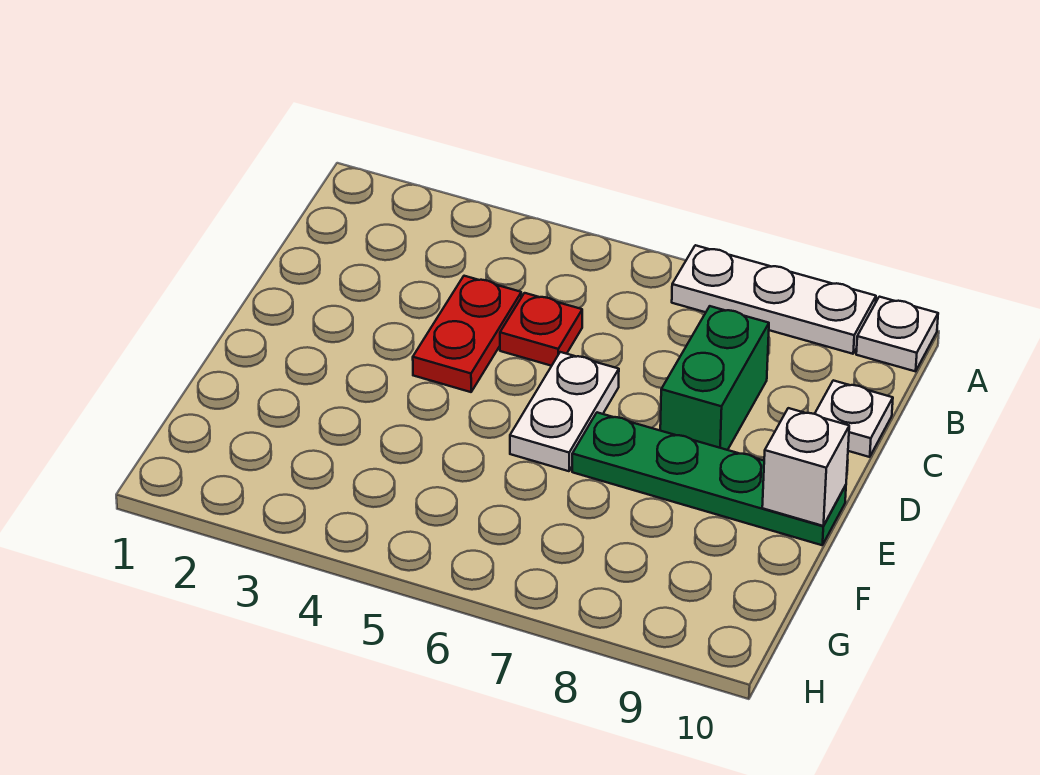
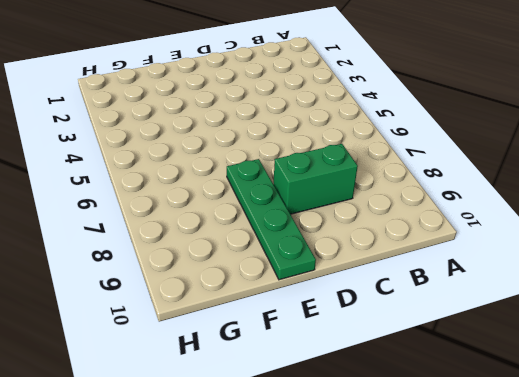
none -> white plate A7:A9 level 1
none -> white plate A10 level 1

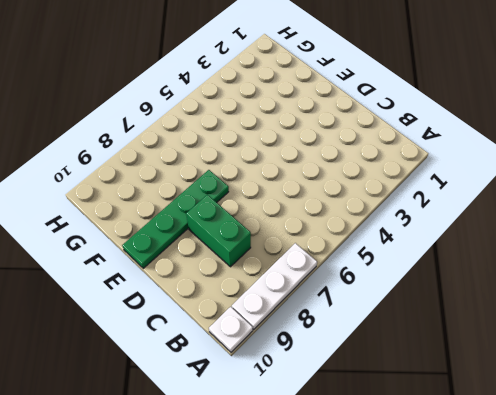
none -> red plate C4:D4 level 1
none -> red plate C5 level 1

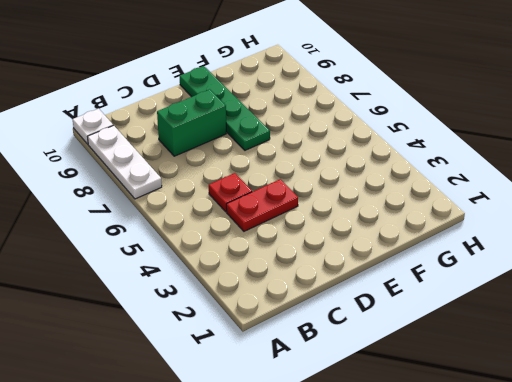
none -> white plate C10 level 1
none -> white plate D6:E6 level 1

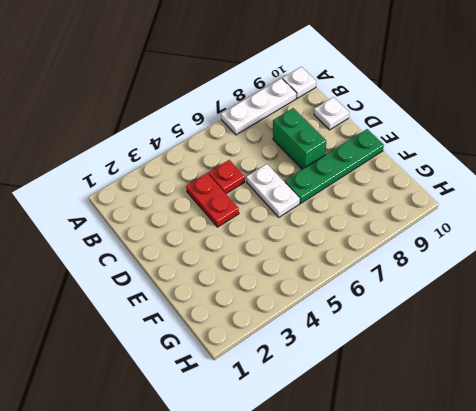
none -> white brick E10 level 2

